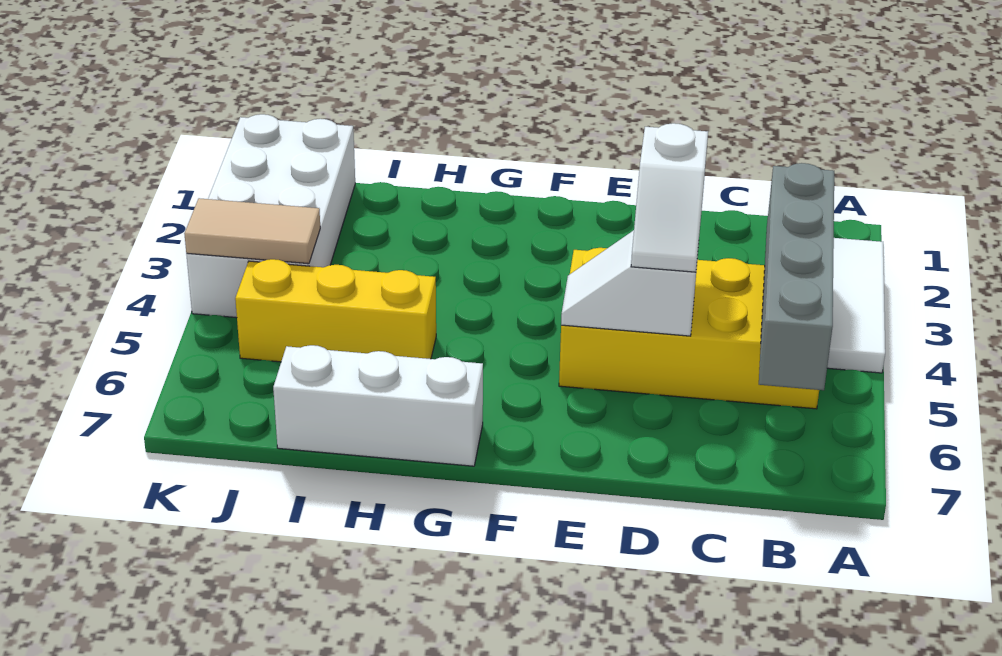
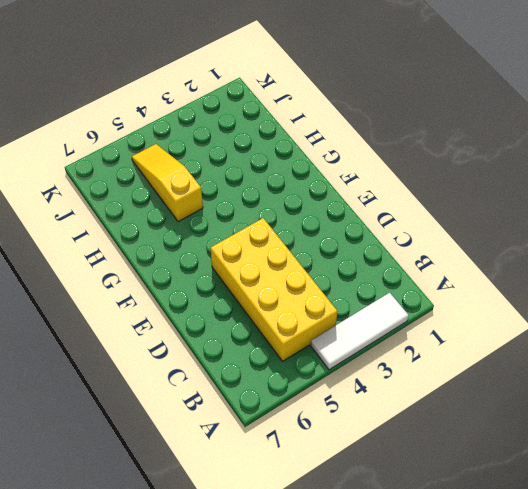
yellow slope H5:J5 level 1 top H -> yellow brick H5:J5 level 1
none -> white brick G7:I7 level 1
none -> white brick J1:K4 level 1

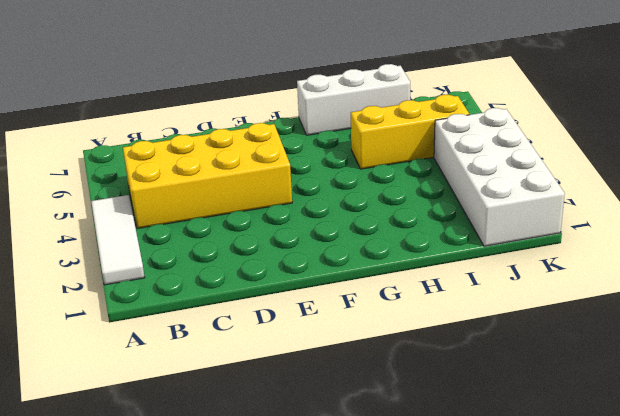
none -> grey brick B3:B6 level 2
none -> white slope D5:E5 level 2 top D

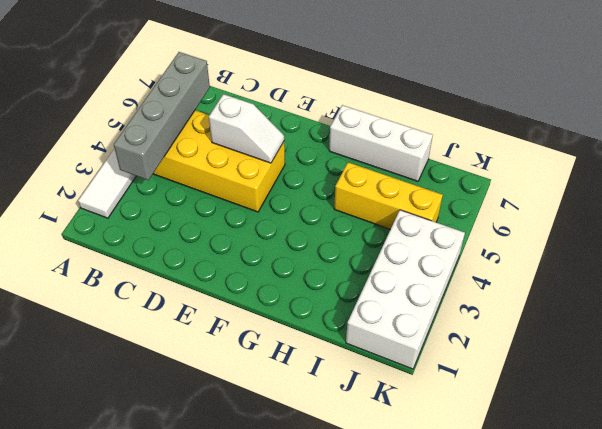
none -> tan tile J4:K4 level 2
none -> white slope D4:D5 level 3 top 4

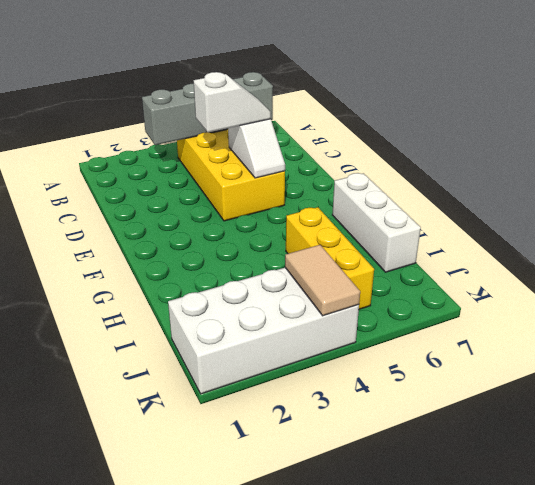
none -> white tile A2:A4 level 1

